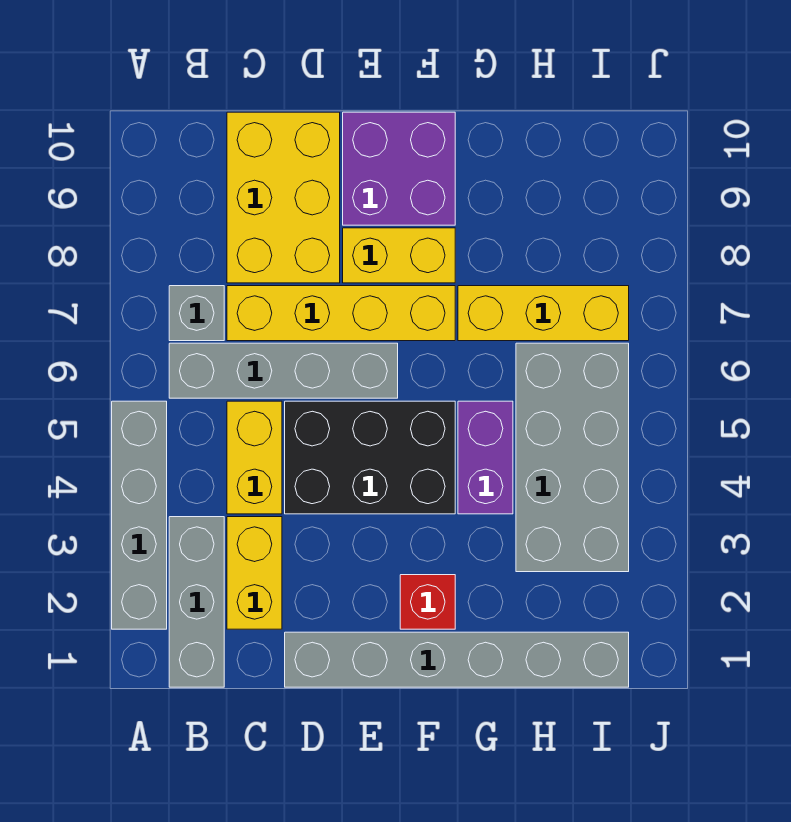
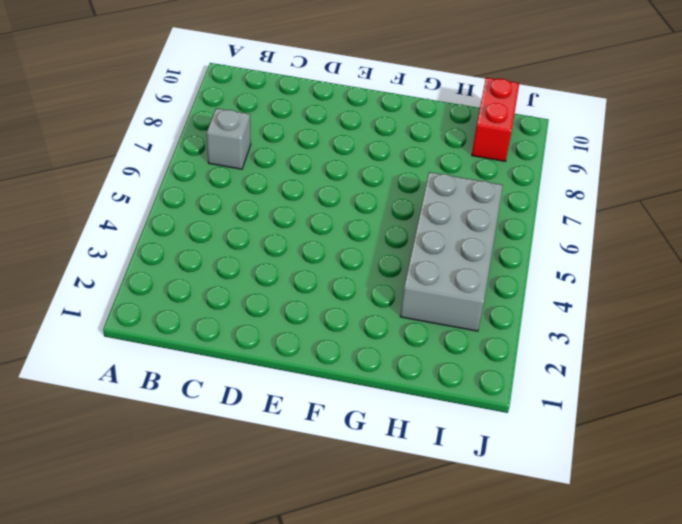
red brick I9:I10 level 1 -> none
none -> grey brick A2:A5 level 1
none -> grey brick B1:B3 level 1
none -> grey brick B6:E6 level 1

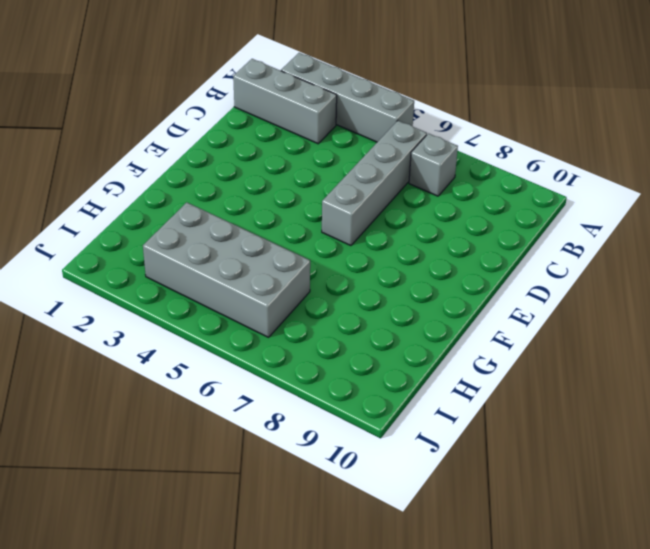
none -> yellow brick C2:C3 level 1
none -> yellow brick C4:C5 level 1
none -> yellow brick C7:F7 level 1

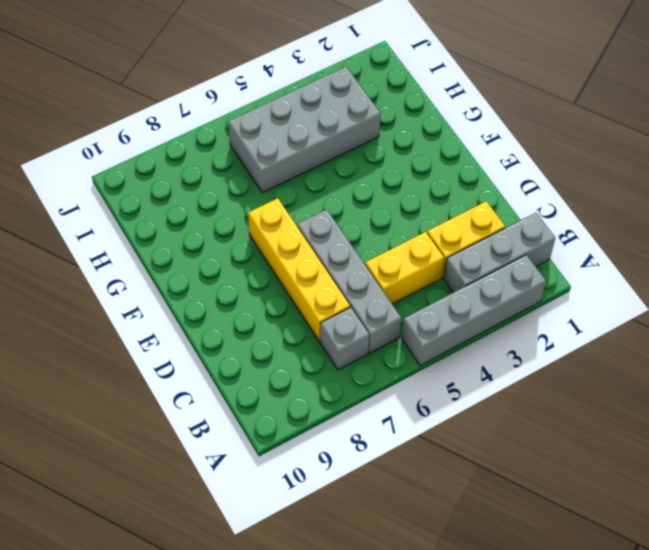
none -> yellow brick C8:D10 level 1
none -> grey brick D1:I1 level 1
none -> black brick D4:F5 level 1

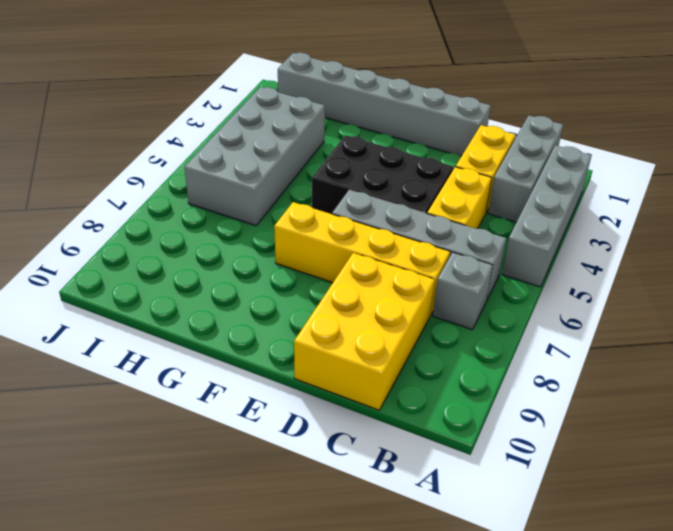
none -> yellow brick E8:F8 level 1
none -> purple brick E9:F10 level 1
none -> red brick F2 level 1

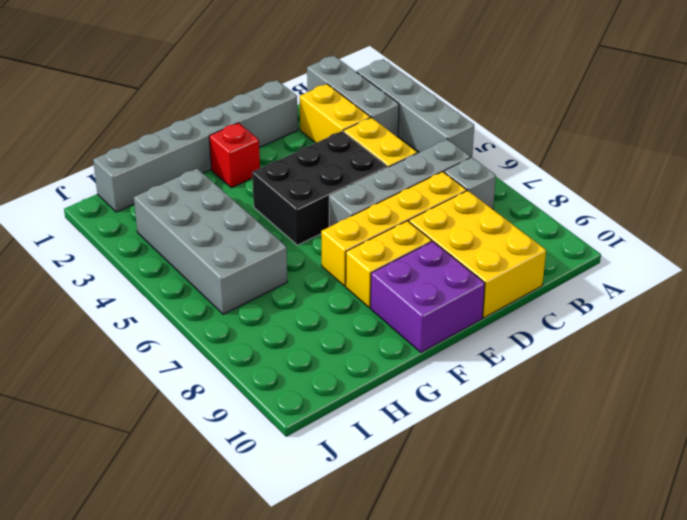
none -> purple brick G4:G5 level 1
none -> yellow brick G7:I7 level 1

